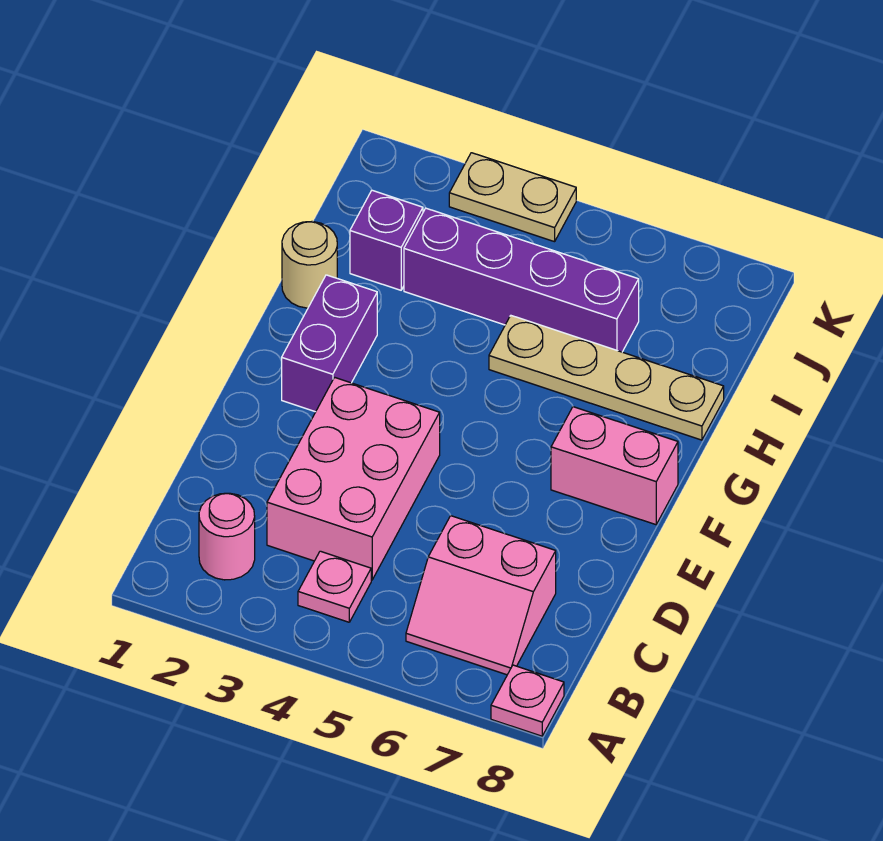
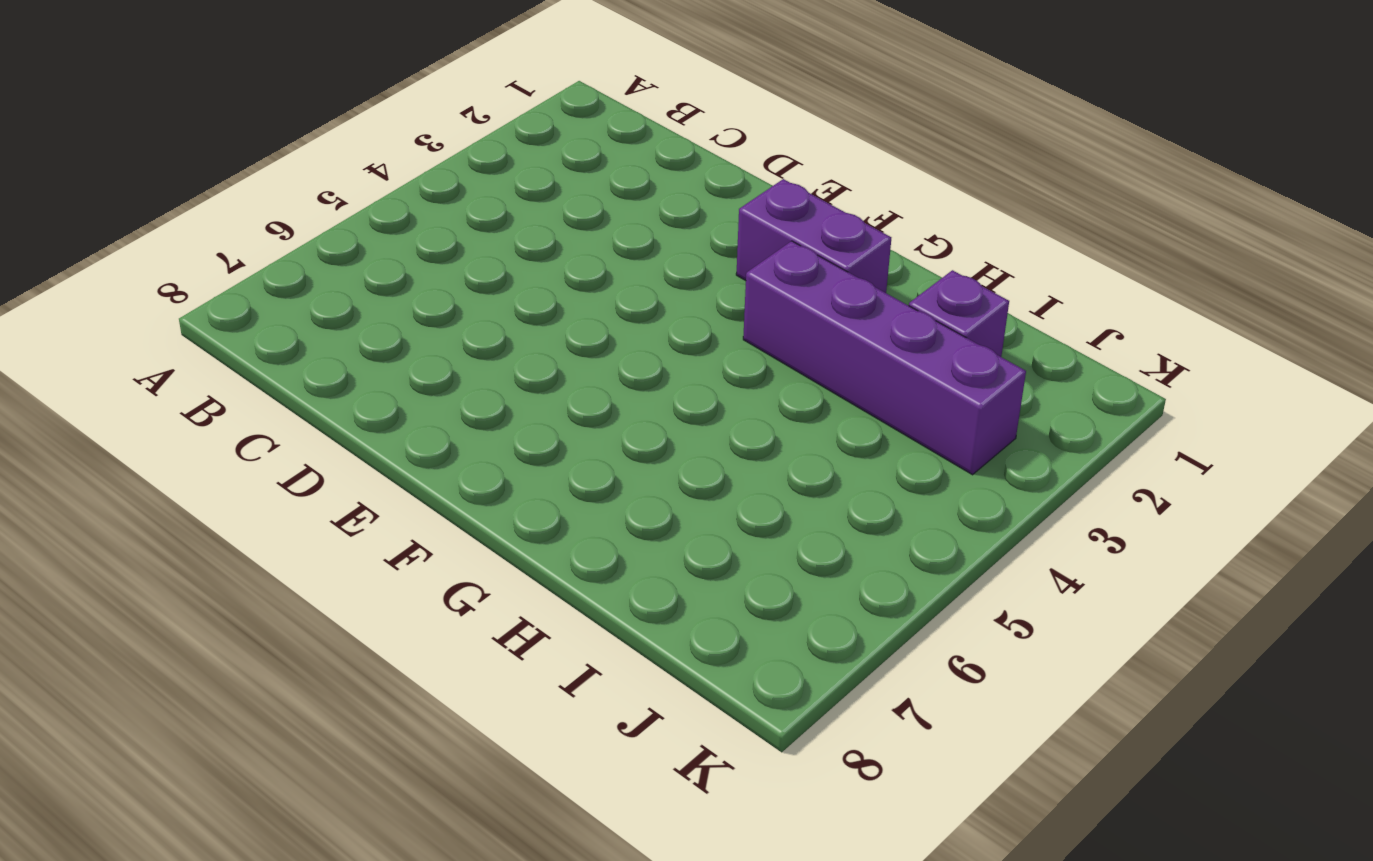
purple brick G3:J3 level 1 -> purple brick I3:I6 level 1
none -> pink plate A8 level 1
none -> pink round brick B2 level 1
none -> pink plate B4 level 1

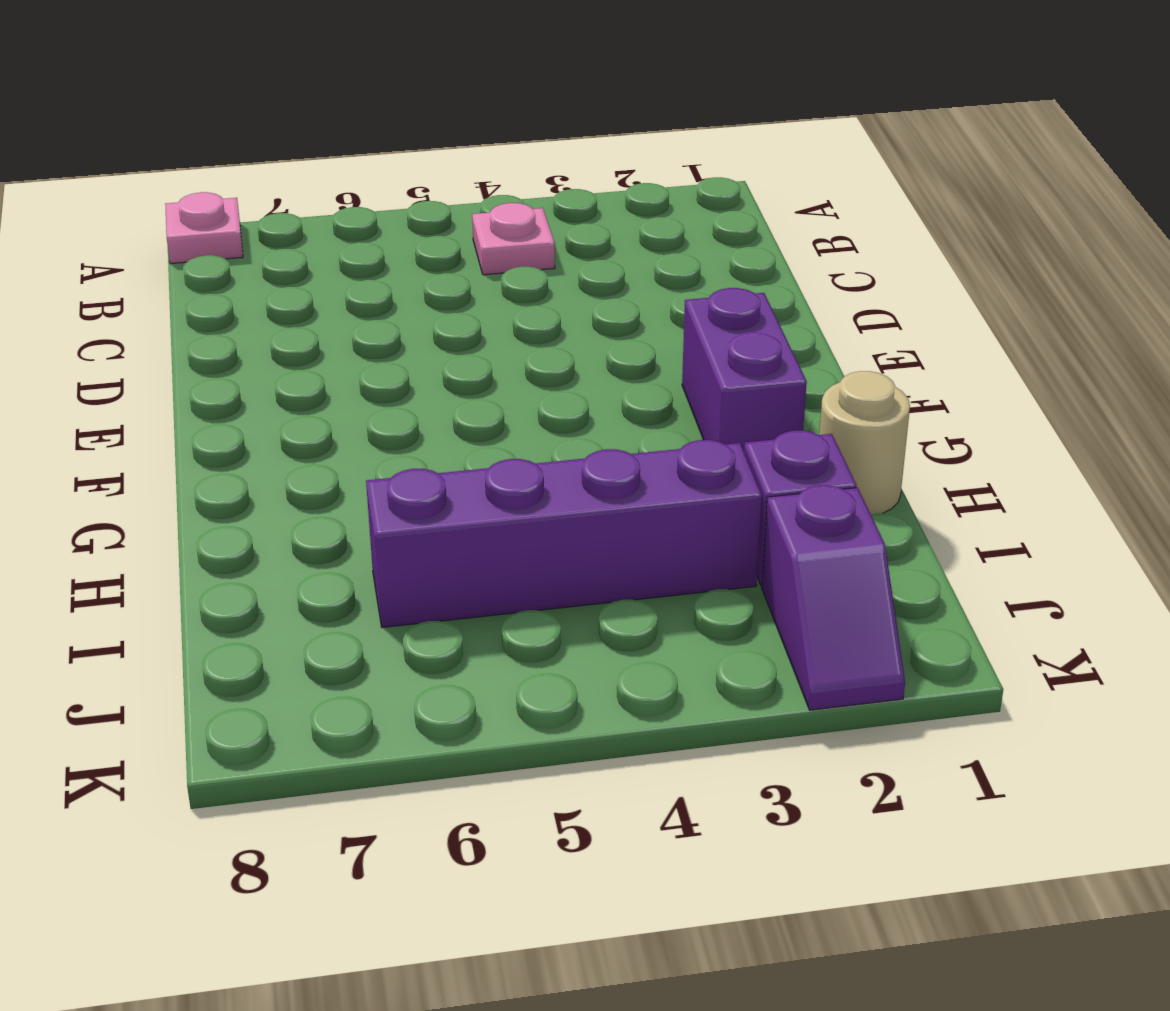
purple slope J2:K2 level 1 top J -> none
none -> pink round brick B2 level 1
none -> pink slope B6:C7 level 1 top C
none -> pink brick C3:E4 level 1

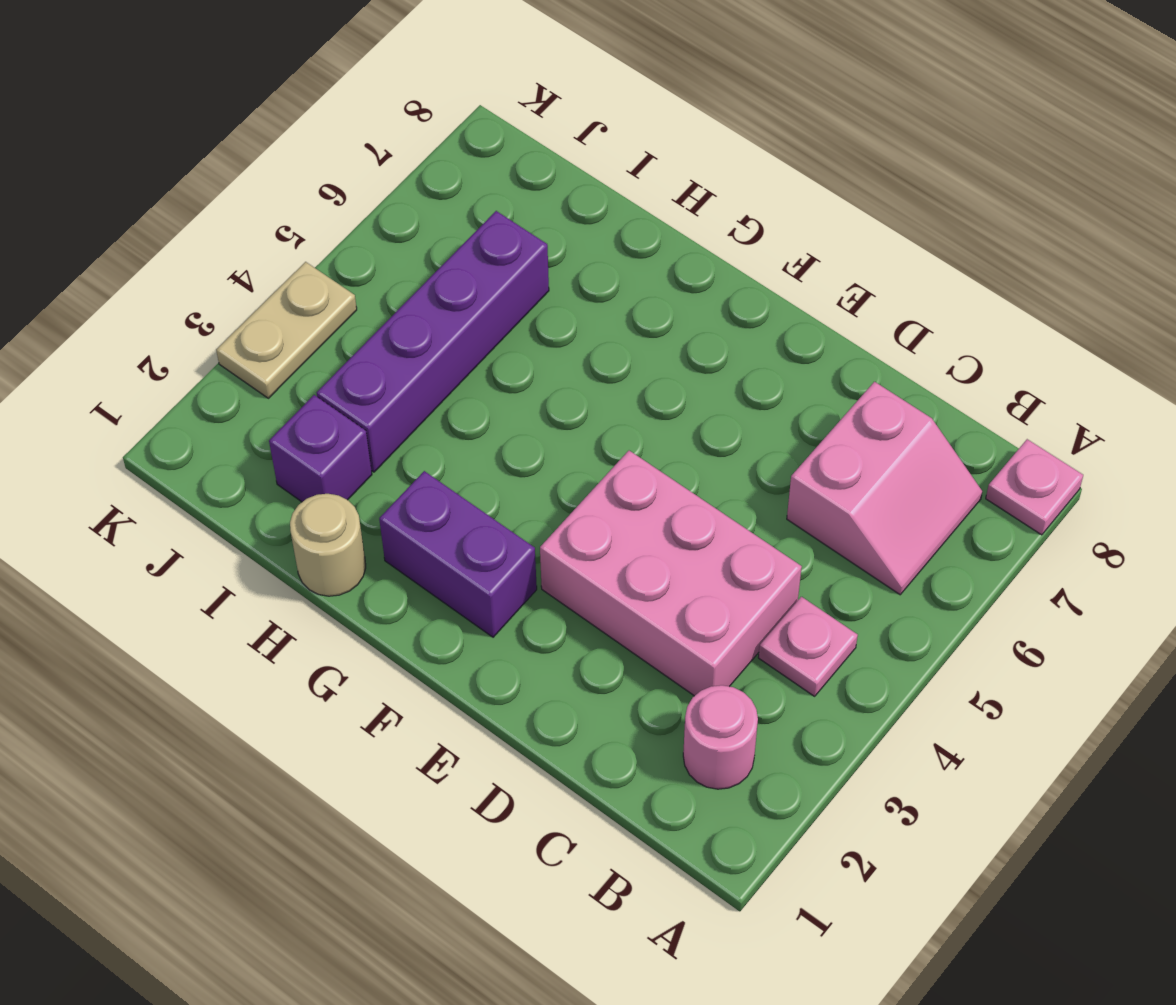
none -> pink brick F7:F8 level 1
none -> tan plate H5:H8 level 1

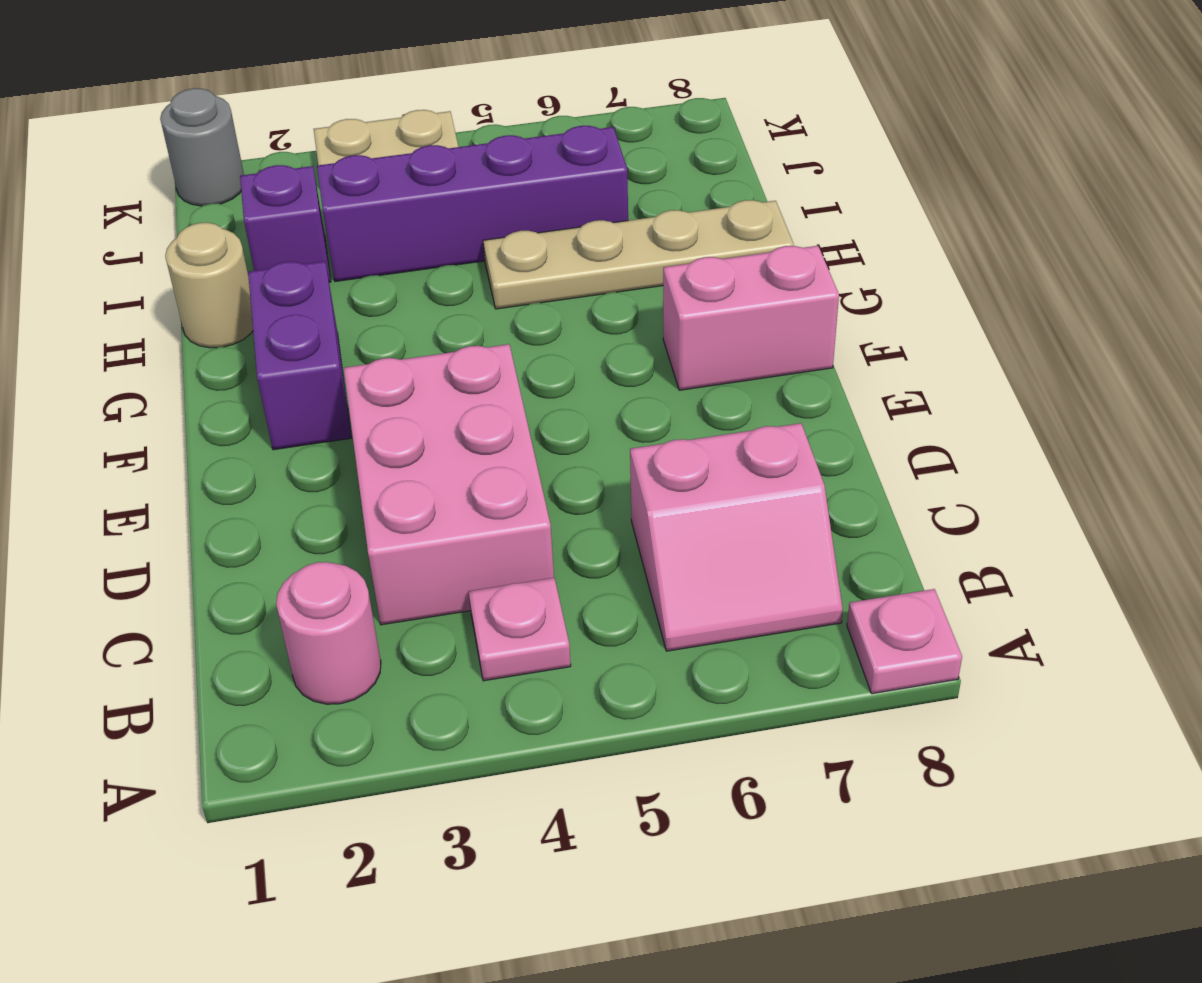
grey round brick K1 level 1 -> none

